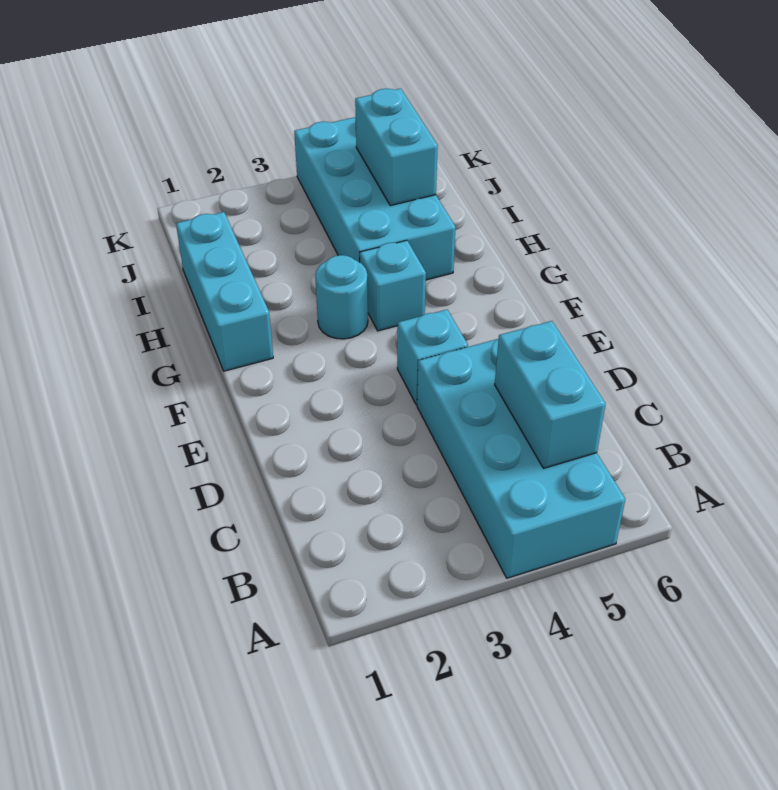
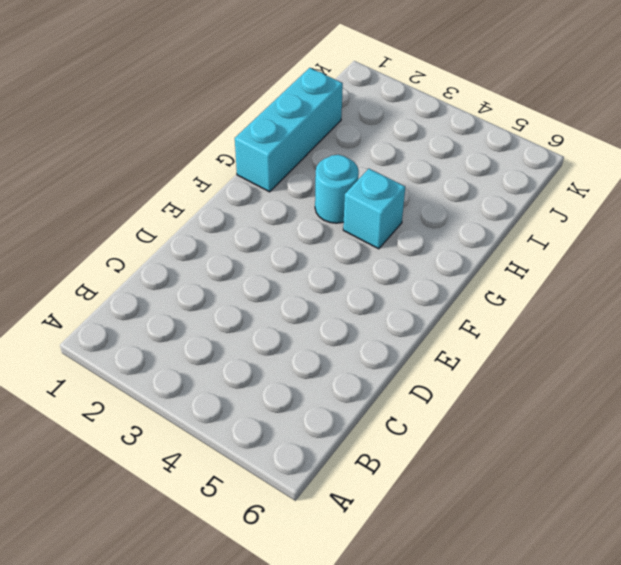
none -> cyan brick A4:D5 level 1
none -> cyan brick E4 level 1

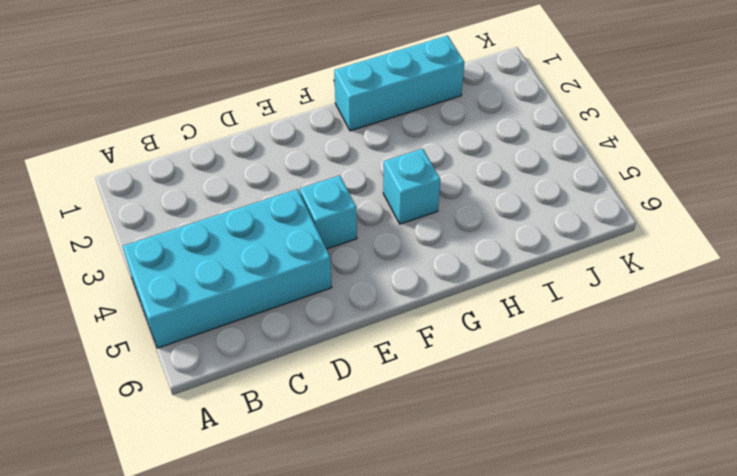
none -> cyan round brick G3 level 1
none -> cyan brick H4:K5 level 1

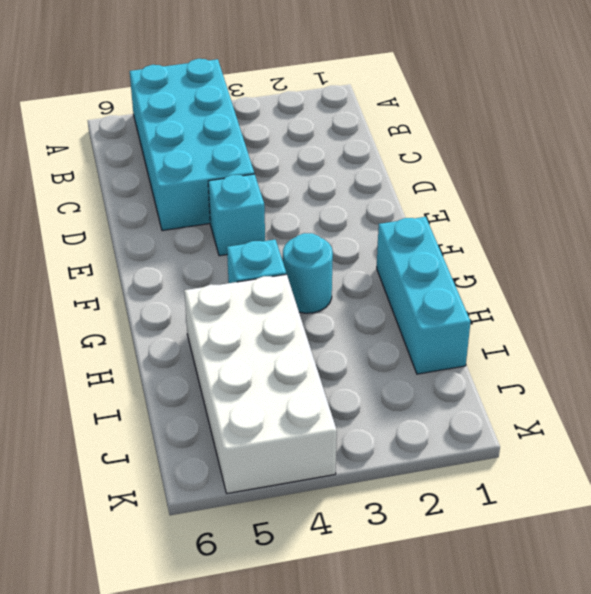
white brick H4:K5 level 1 -> cyan brick H4:K5 level 1
none -> cyan brick B5:C5 level 2
none -> cyan brick I5:J5 level 2

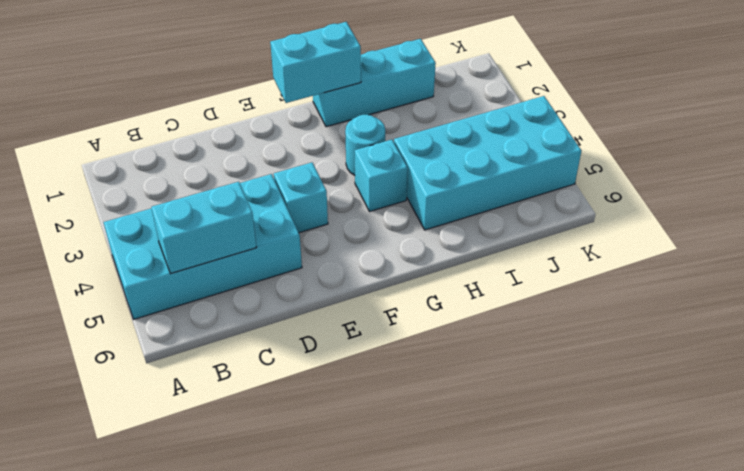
cyan brick F1:G1 level 2 -> cyan brick I5:J5 level 2

